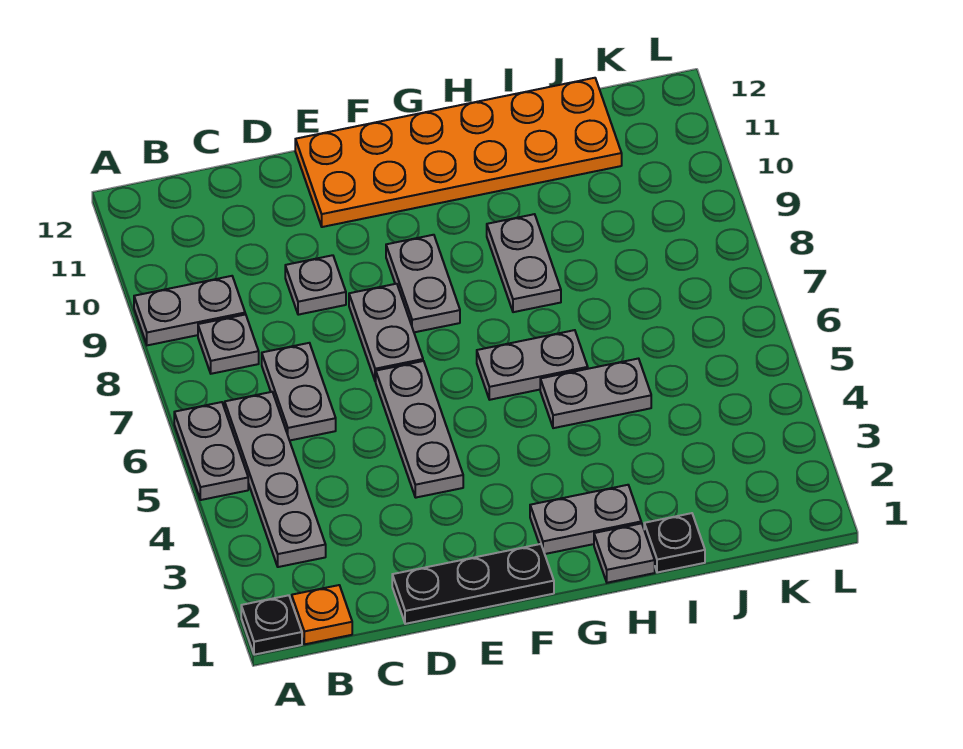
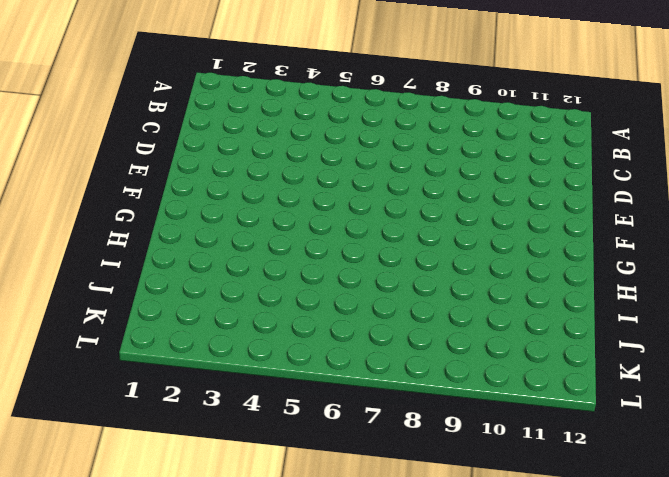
none -> black plate A1 level 1
none -> grey plate A5:A6 level 1
none -> grey plate A9:B9 level 1

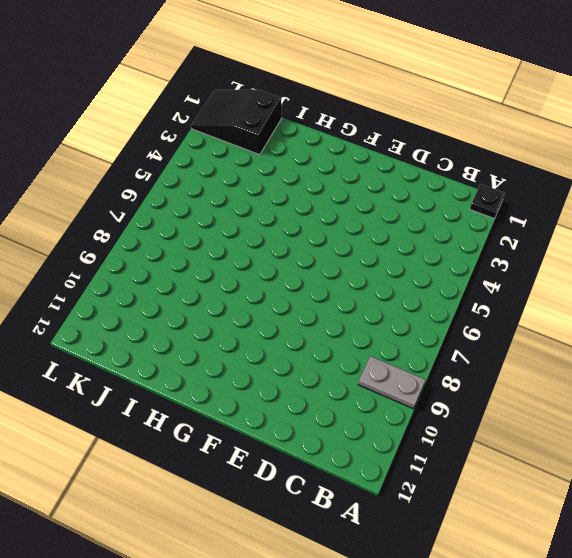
black slope J1:L2 level 1 top J -> none
none -> grey plate A5:A6 level 1
none -> orange plate B1 level 1
none -> grey plate B3:B6 level 1

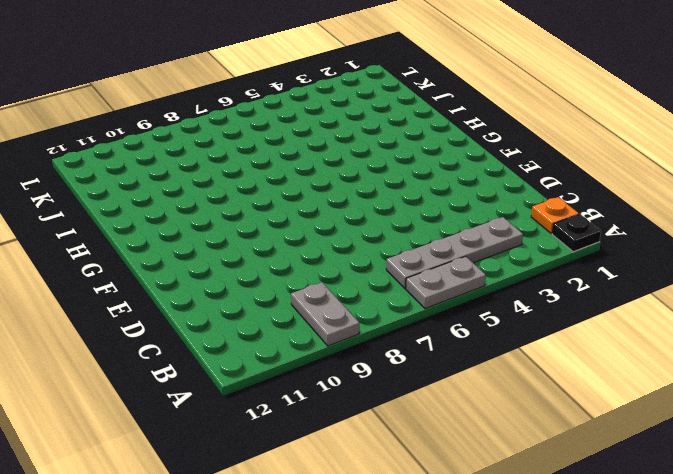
none -> grey plate B8 level 1
none -> grey plate C6:C7 level 1
none -> black plate D1:F1 level 1

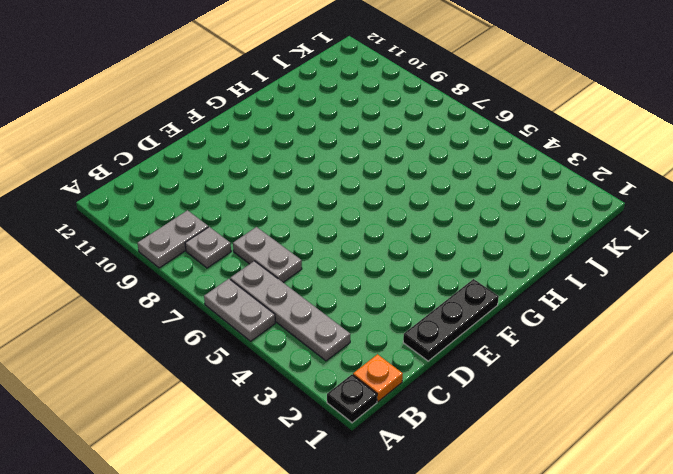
none -> grey plate D9 level 1
none -> grey plate E4:E6 level 1
none -> grey plate E7:E8 level 1

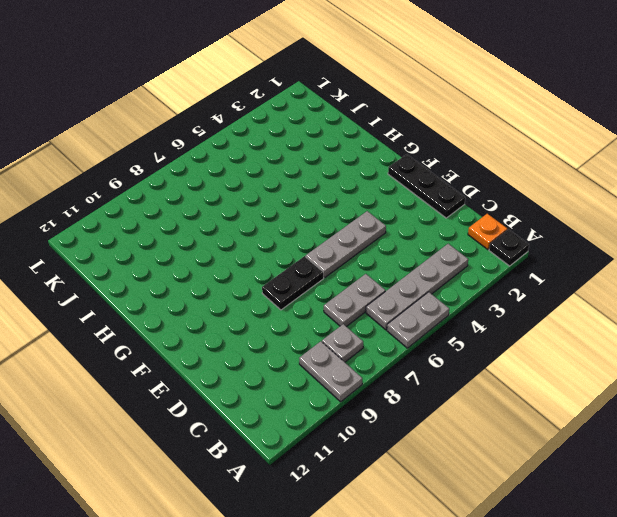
black plate E7:E8 level 1 -> grey plate E7:E8 level 1
none -> grey plate D9 level 1
none -> orange plate E11:J12 level 1
none -> grey plate F8:F9 level 1

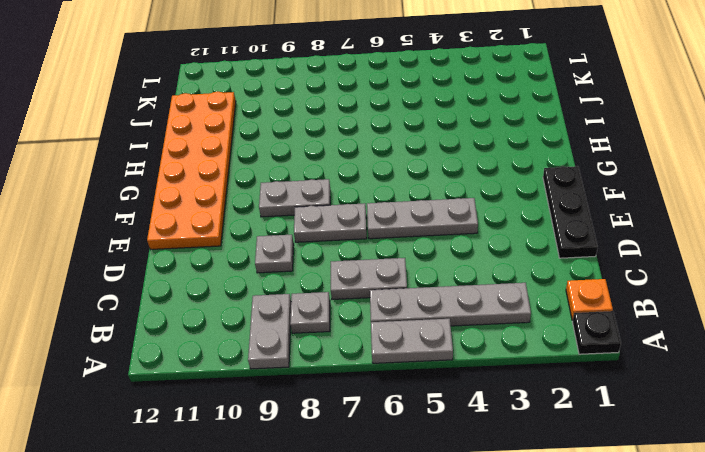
none -> grey plate G2:H2 level 1
none -> grey plate G6:H6 level 1
none -> grey plate H1 level 1

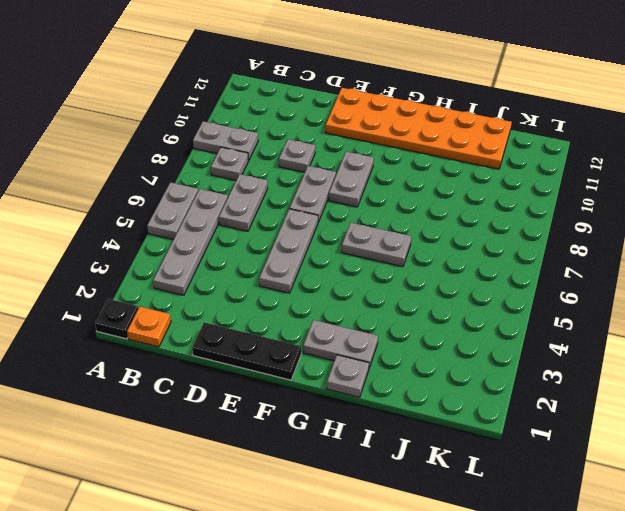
none -> grey plate H5:I5 level 1
none -> grey plate H8:H9 level 1
none -> black plate I1 level 1

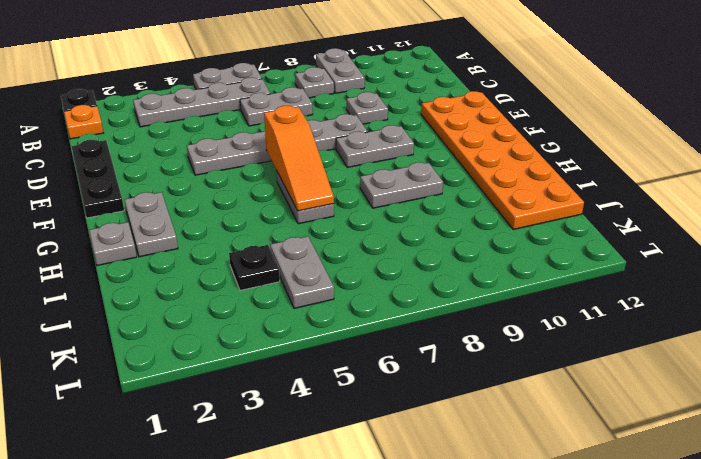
orange slope F6:H6 level 2 top F -> none
black plate J4 level 1 -> black plate I1 level 1
grey plate J5:K5 level 1 -> grey plate H5:I5 level 1

